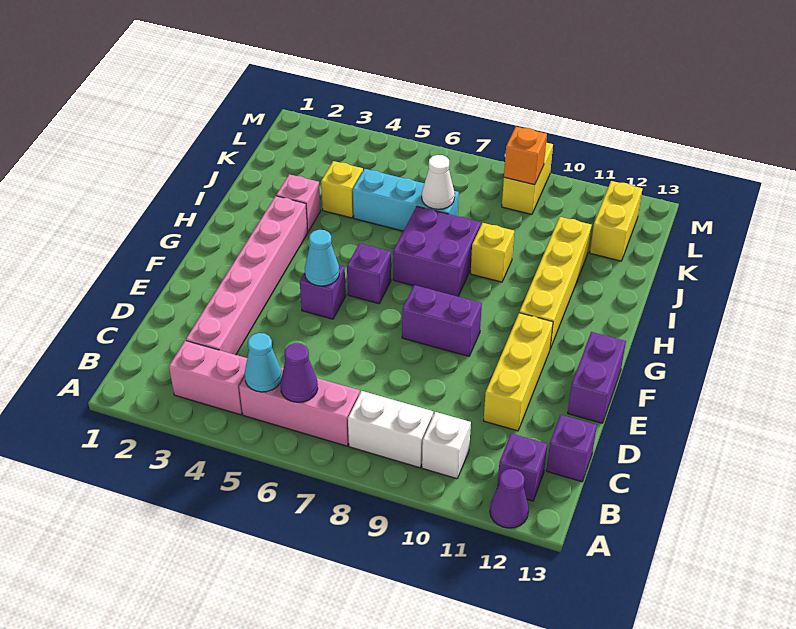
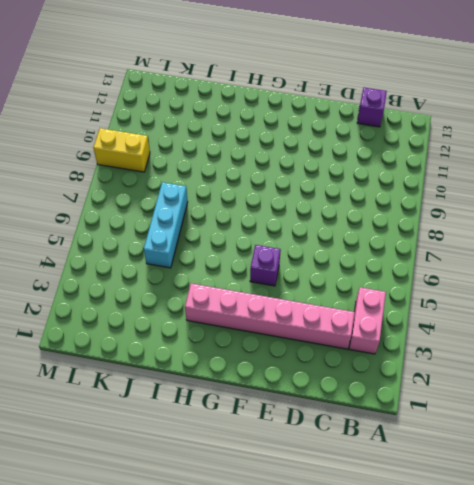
none -> purple cone A12 level 1
none -> pink brick B5:B7 level 1
none -> white brick B8:B9 level 1

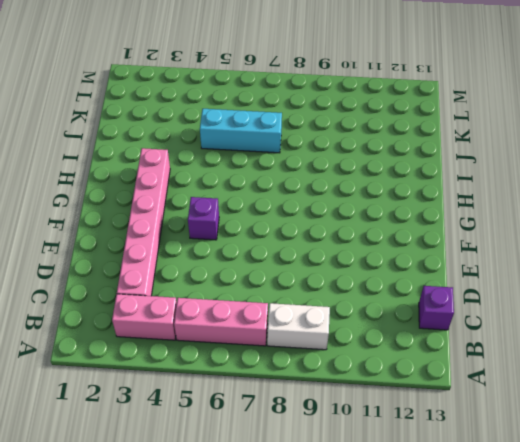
none -> purple cone A12 level 1
none -> white brick B10 level 1
none -> purple brick B12 level 1

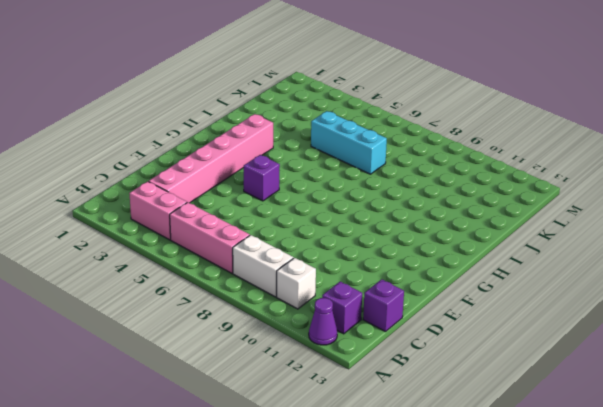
none -> yellow brick D11:F11 level 1
none -> purple brick E13:F13 level 1
none -> purple brick F8:F9 level 1

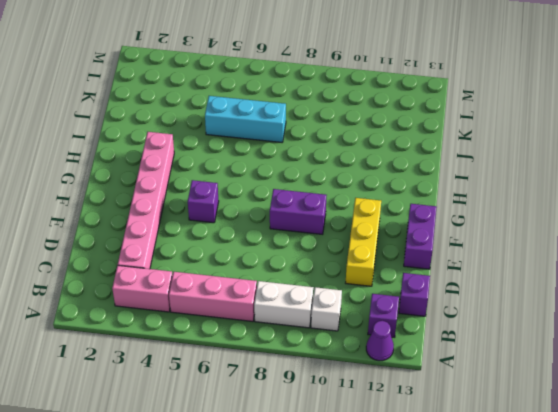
none -> purple brick G6 level 1
none -> yellow brick G11:J11 level 1
none -> purple brick H7:I8 level 1

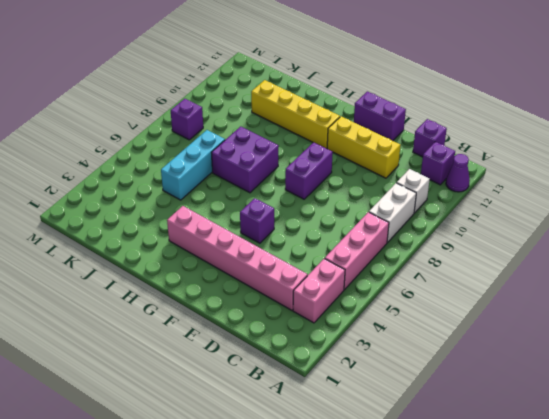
purple brick L8 level 1 -> purple brick G6 level 1
none -> pink brick I3 level 1
none -> yellow brick I9 level 1
none -> yellow brick J4 level 1

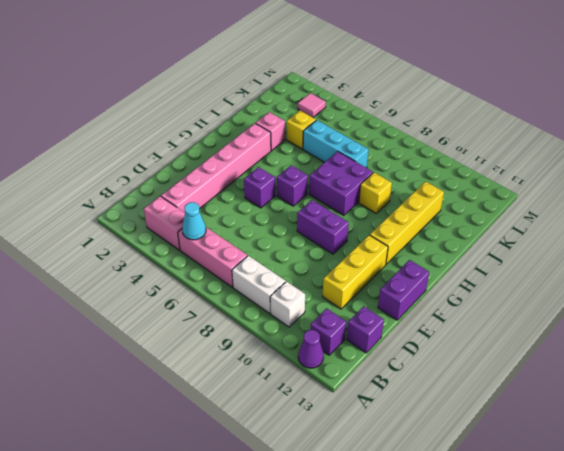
pink tile L3 level 1 -> none
none -> yellow brick K12:L12 level 1
none -> yellow brick L9:M9 level 1
none -> purple cone B6 level 2

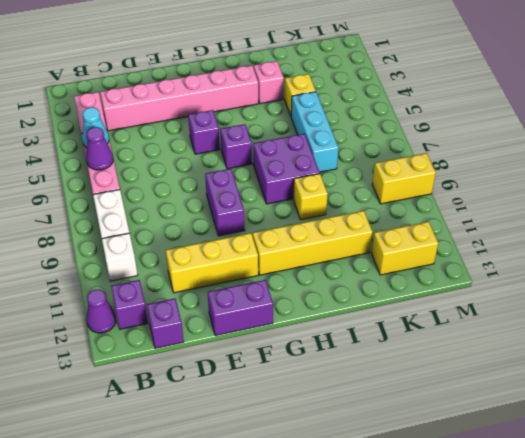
none -> cyan cone F5 level 2
none -> white cone J7 level 2
none -> orange brick L9 level 2

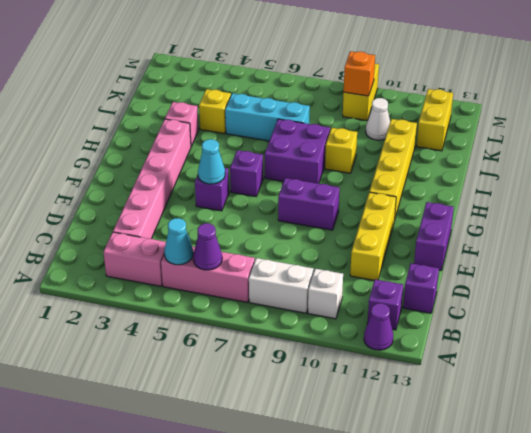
white cone K10 level 1 -> white cone J7 level 2

